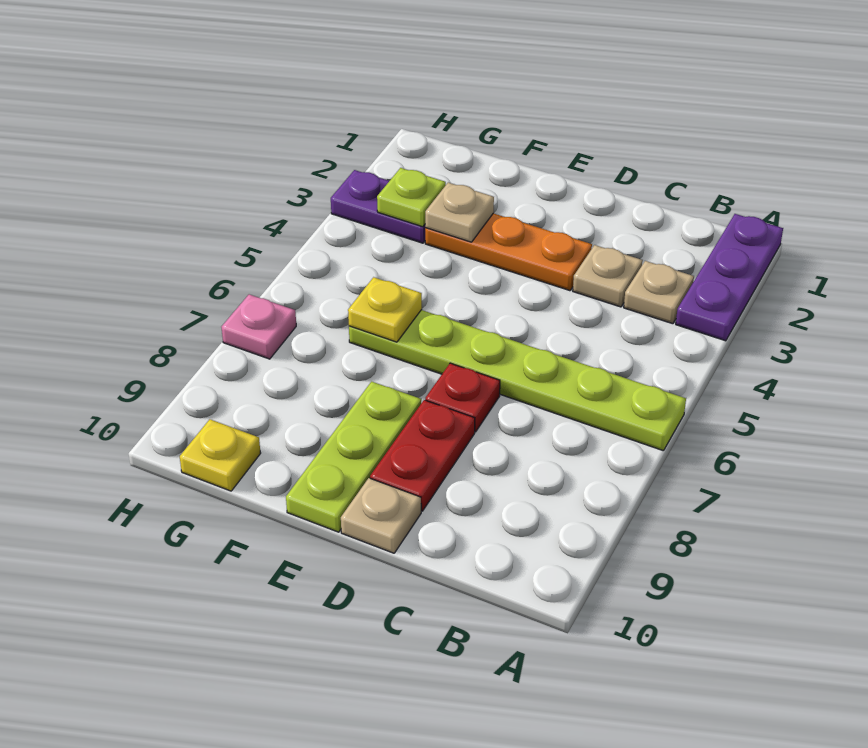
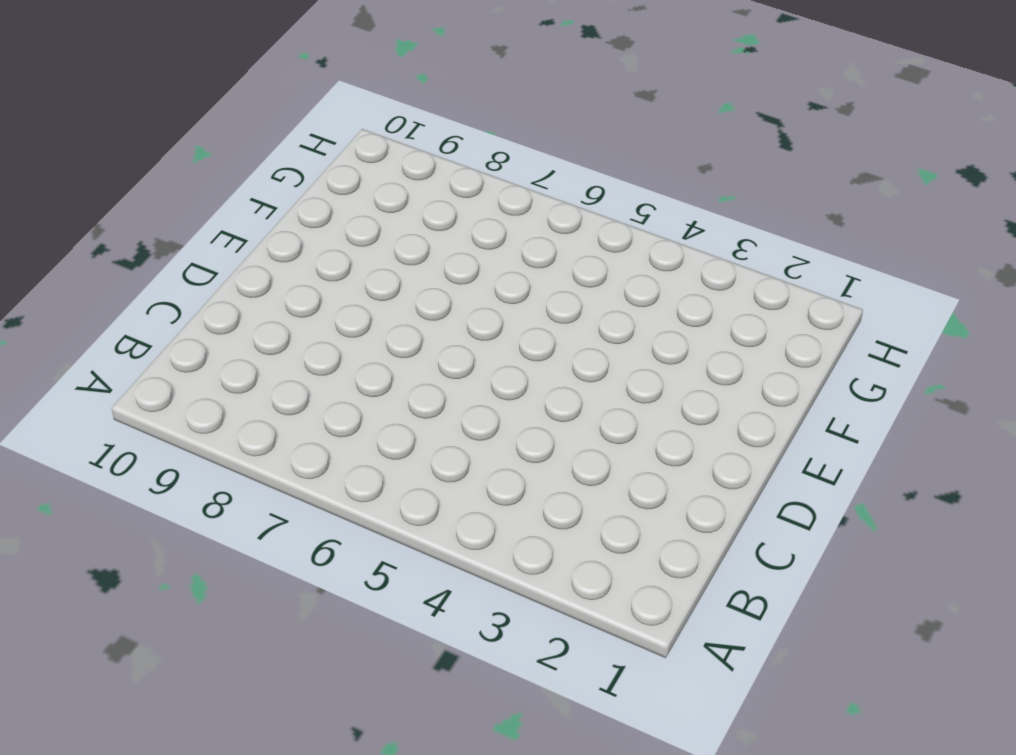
none -> purple plate A1:A3 level 1
none -> lime plate A6:F6 level 1
none -> tan plate B3 level 1

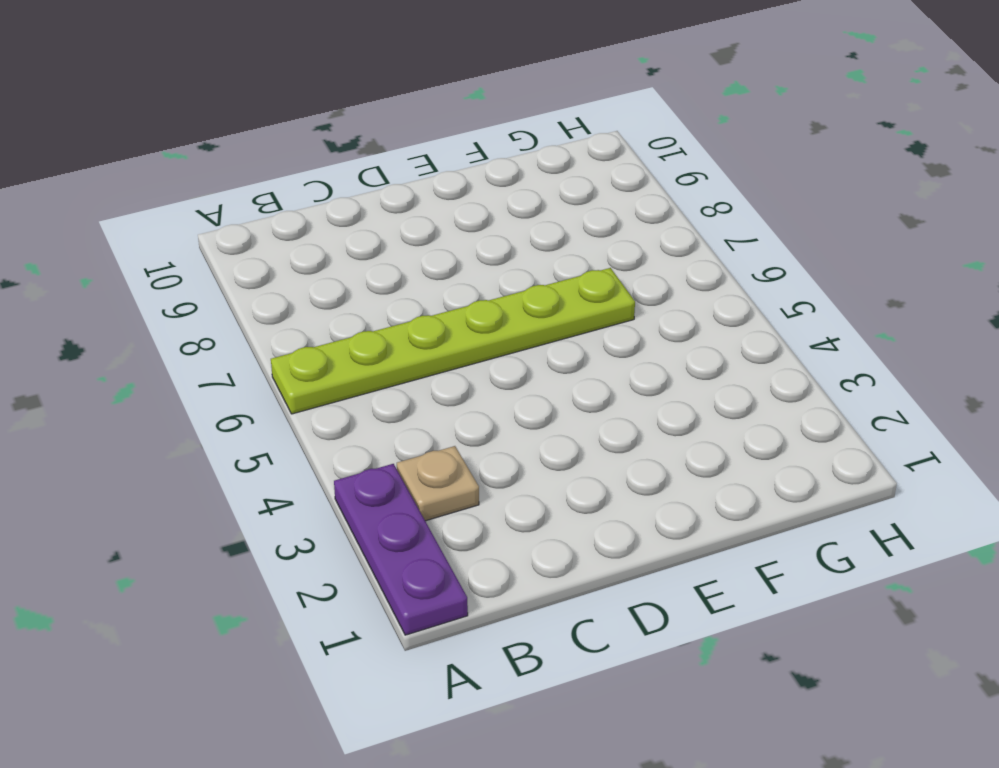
none -> tan plate C3 level 1
none -> orange plate D3:F3 level 1
none -> red plate D7 level 1

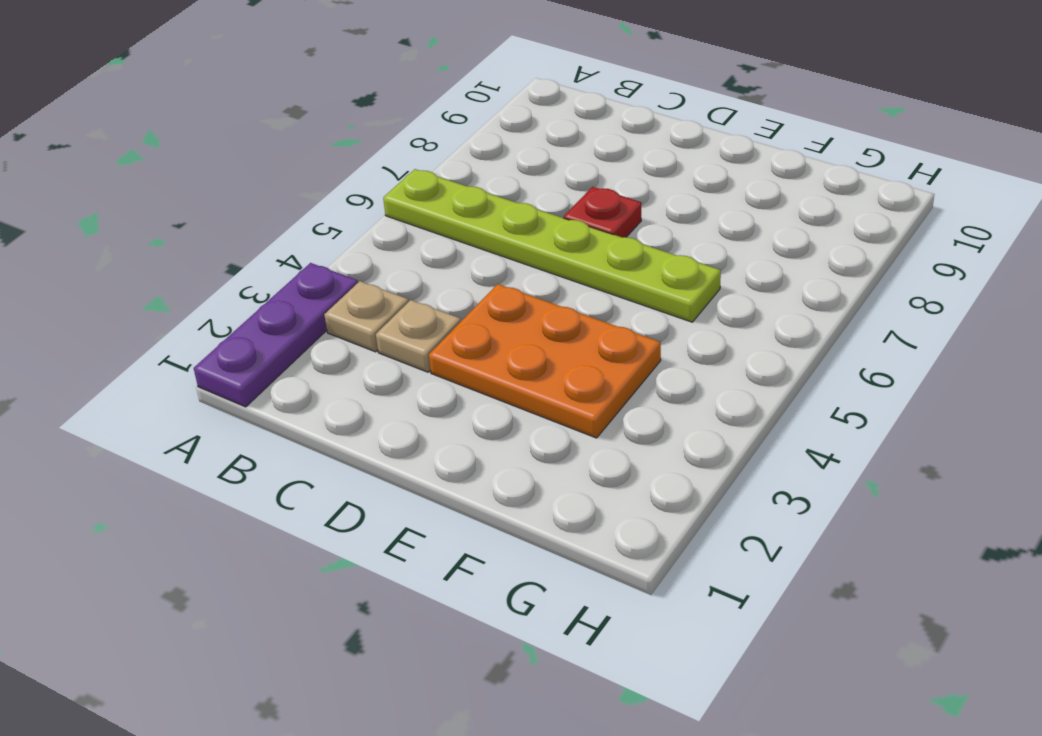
orange plate D3:F4 level 1 -> orange plate D3:F3 level 1
none -> red plate D8:D9 level 1
none -> tan plate D10 level 1
none -> lime plate E8:E10 level 1

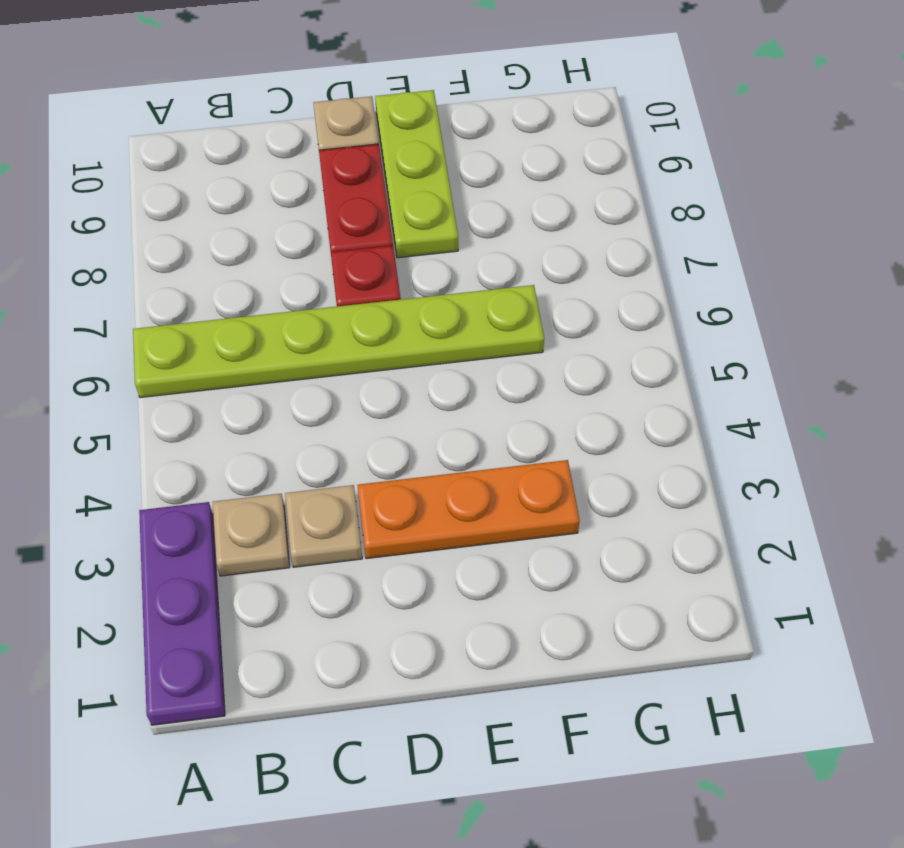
none -> purple plate G3:H3 level 1
none -> yellow plate G10 level 1
none -> pink plate H7 level 1

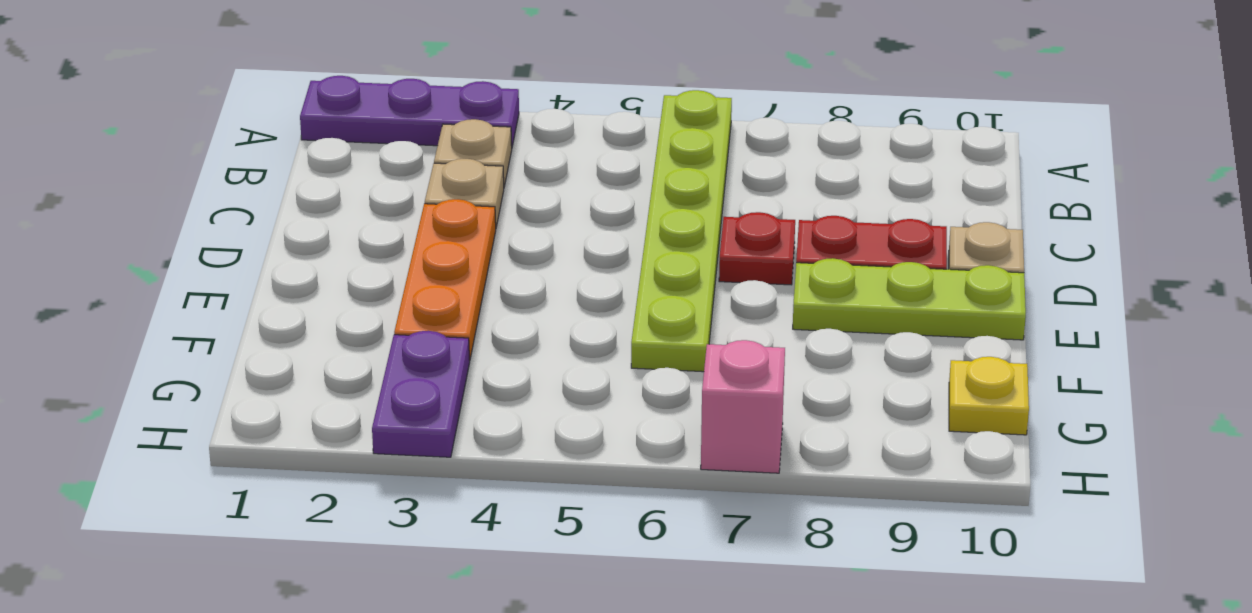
pink brick H7 level 1 -> pink plate H7 level 1
none -> tan plate F3 level 2
none -> yellow plate F6 level 2
none -> lime plate G3 level 2

